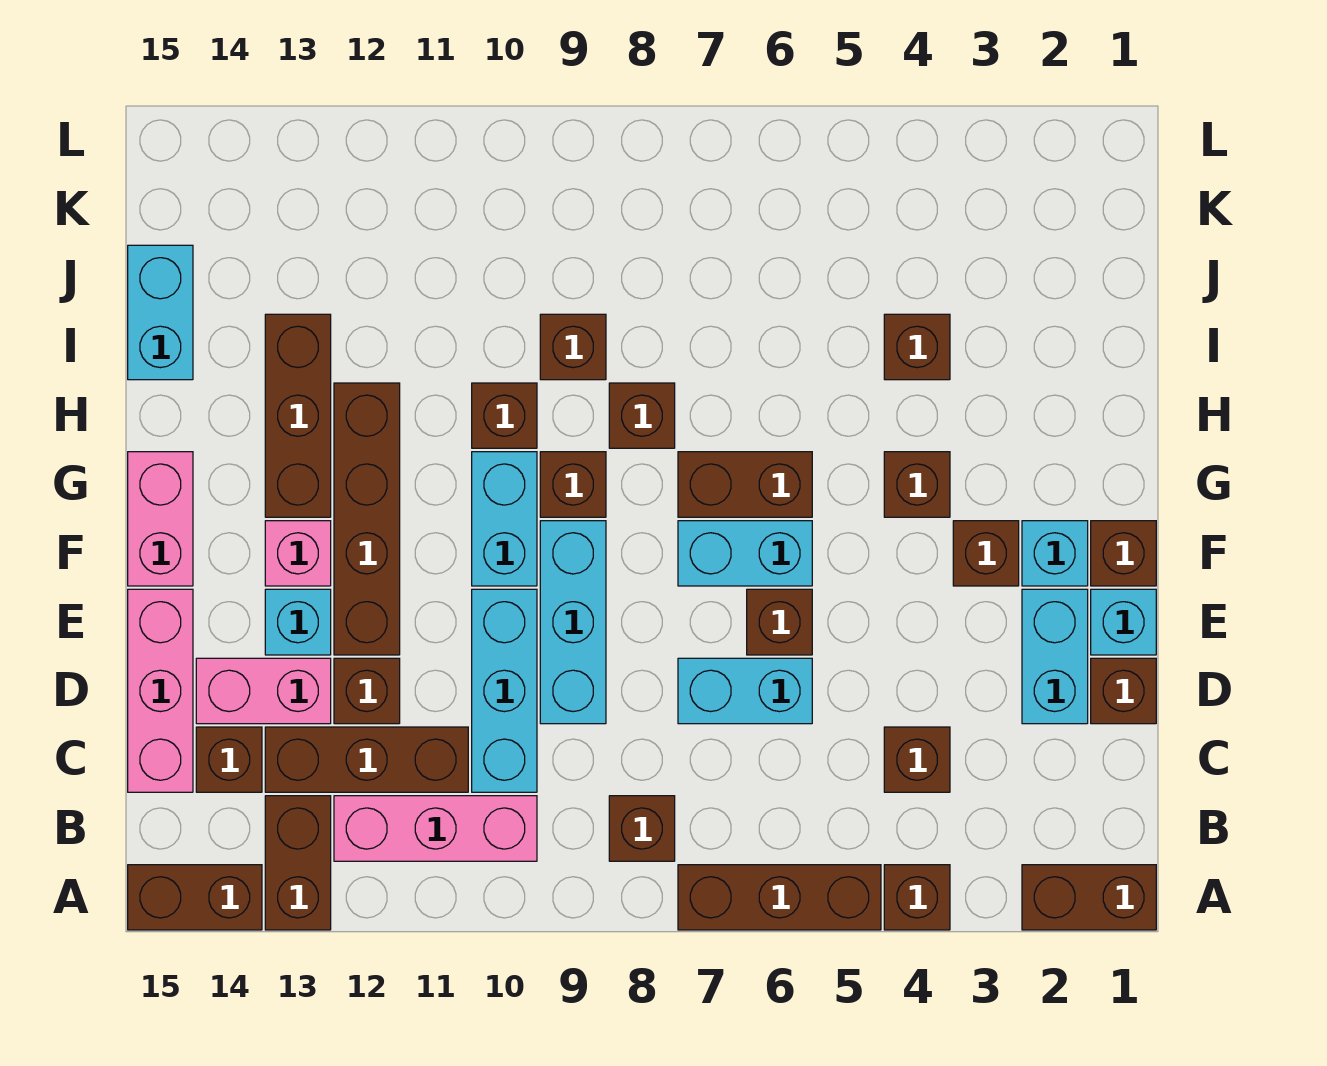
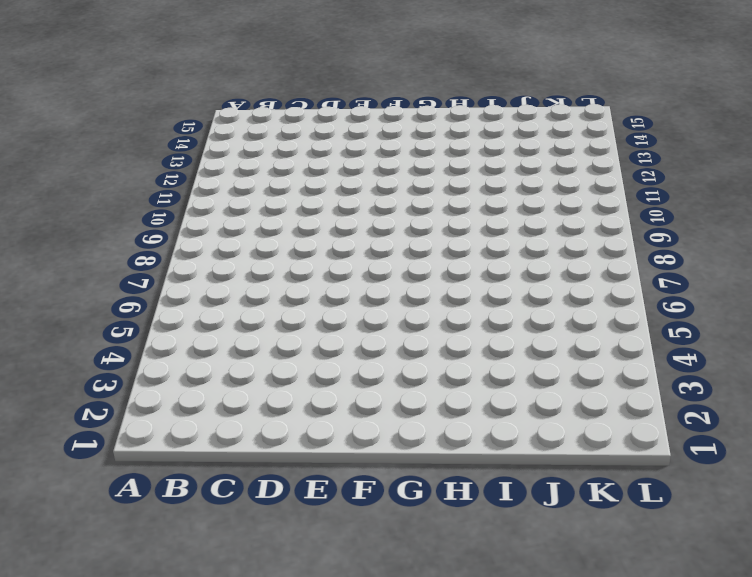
none -> brown brick A1:A2 level 1
none -> brown brick A4 level 1
none -> brown brick A5:A7 level 1
none -> brown brick A13:B13 level 1

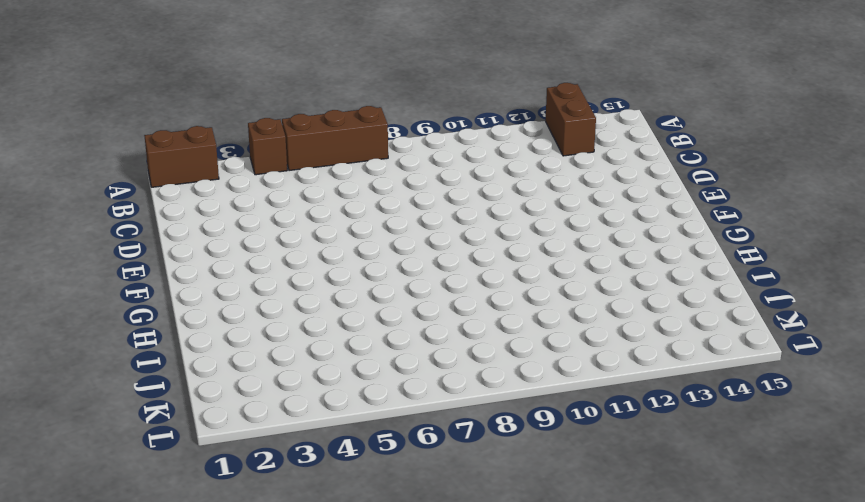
none -> brown brick A14:A15 level 1
none -> brown brick B8 level 1
none -> pink brick B10:B12 level 1
none -> brown brick C4 level 1

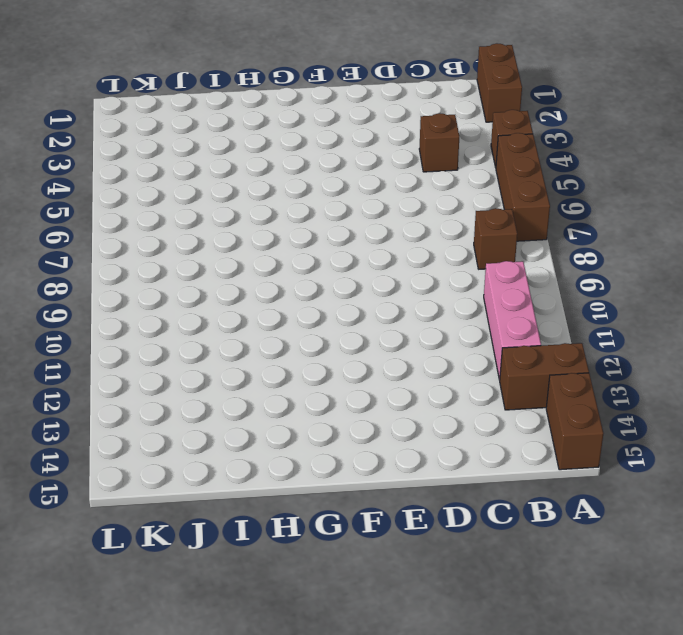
none -> cyan brick C10:E10 level 1
none -> brown brick C11:C13 level 1
none -> brown brick C14 level 1
none -> pink brick C15:E15 level 1

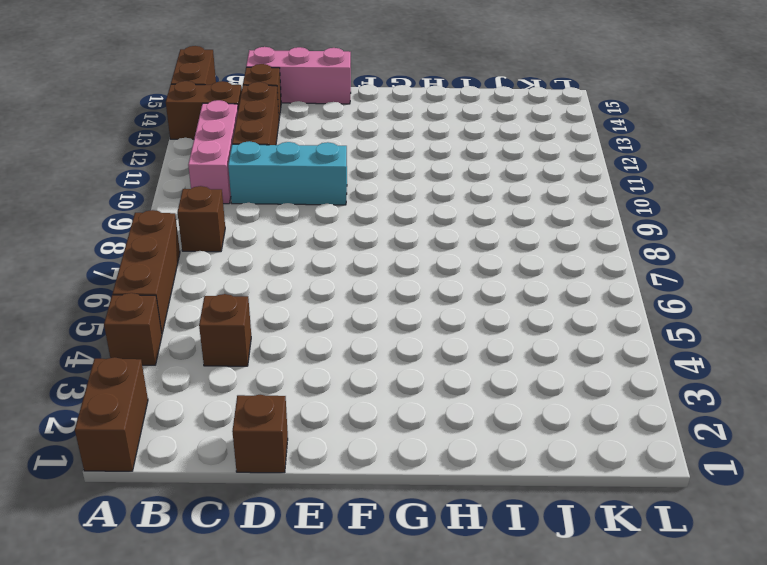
none -> cyan brick D2:E2 level 1
none -> cyan brick D6:D7 level 1
none -> cyan brick D9:F9 level 1
none -> brown brick D12 level 1

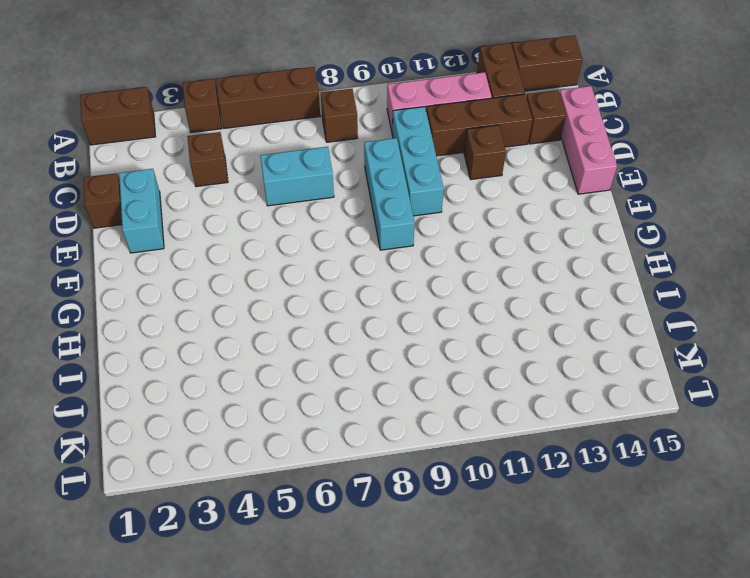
none -> pink brick D13:D14 level 1
none -> cyan brick E1 level 1
none -> brown brick E6 level 1
none -> brown brick E12:H12 level 1

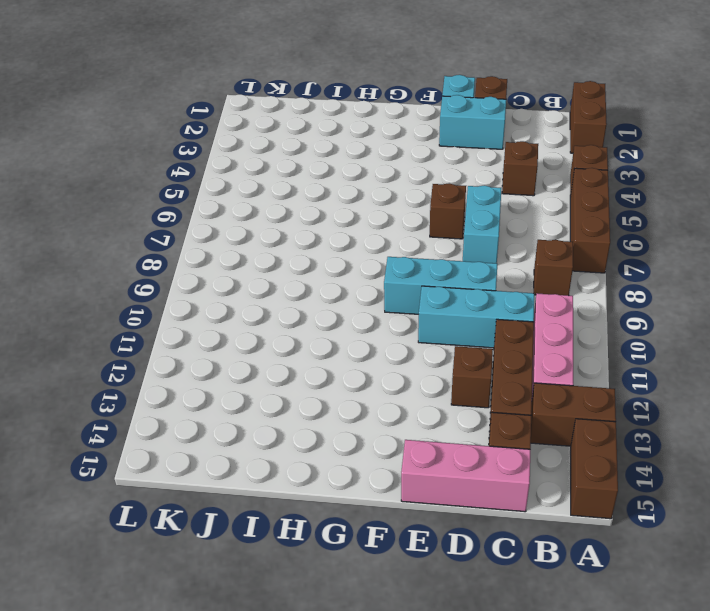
none -> pink brick D13:D14 level 1
none -> brown brick E12:H12 level 1
none -> cyan brick E13 level 1
none -> brown brick F1 level 1

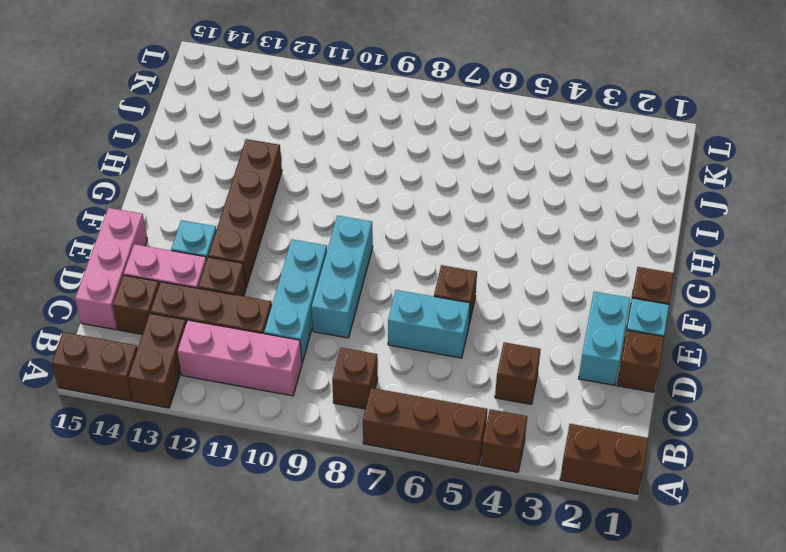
none -> cyan brick F2 level 1
none -> brown brick F3 level 1
none -> cyan brick F6:F7 level 1
none -> cyan brick F10:G10 level 1

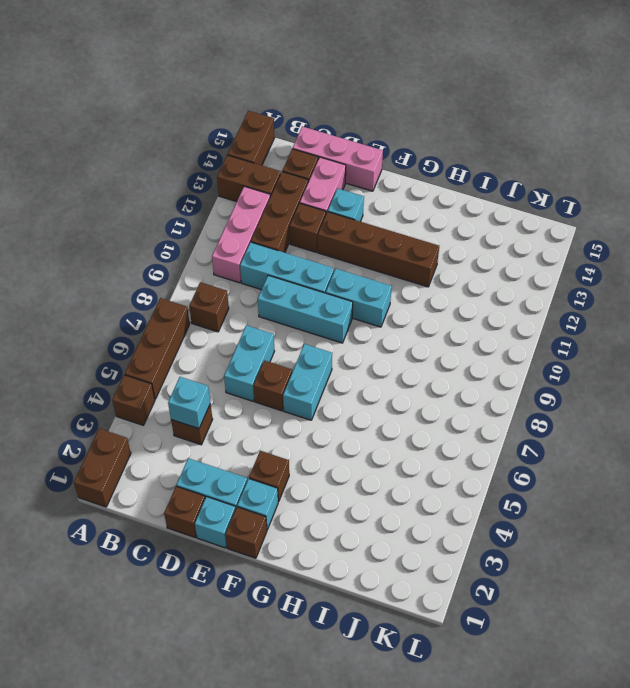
cyan brick C4 level 2 -> none
none -> pink brick F13 level 1
none -> pink brick F15:G15 level 1
none -> brown brick G4 level 1
none -> brown brick G6:G7 level 1

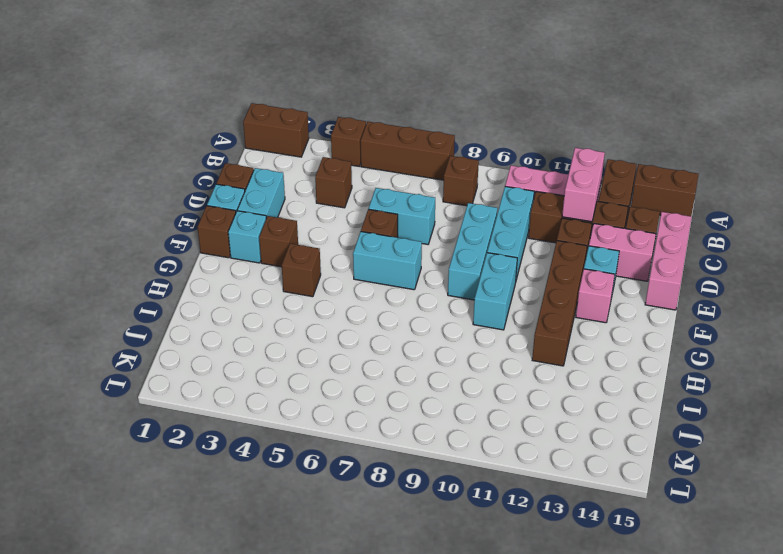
pink brick B12:C12 level 2 -> pink brick F15:G15 level 1
none -> brown brick G6:G7 level 1
none -> brown brick G9 level 1
none -> brown brick G13:I13 level 1
none -> brown brick H8 level 1

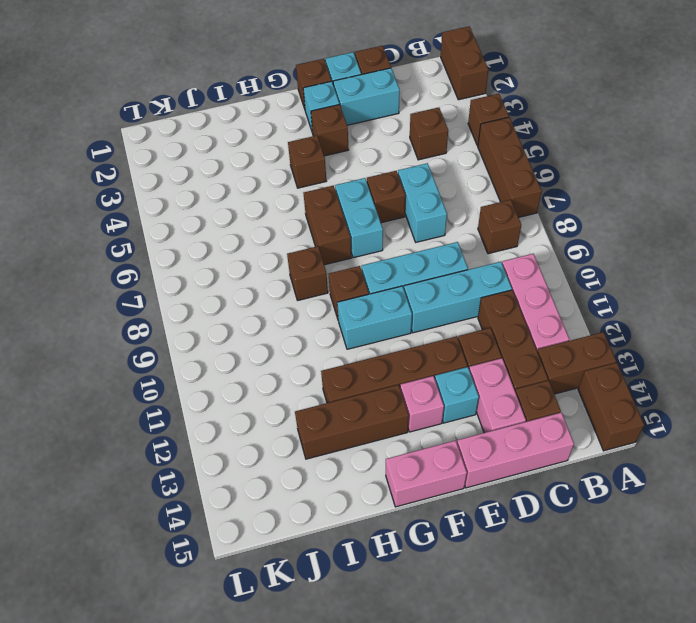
none -> brown brick H10 level 1
none -> brown brick I4 level 1
none -> brown brick I9 level 1
none -> cyan brick I15:J15 level 1

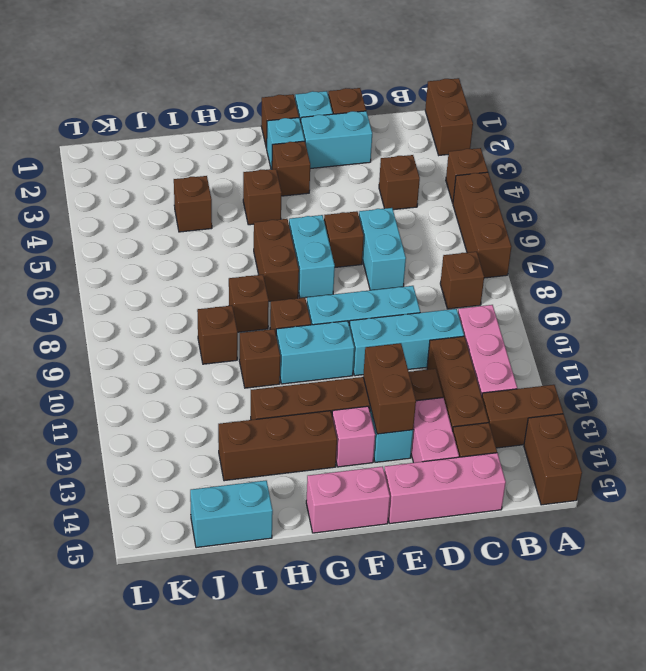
brown brick E12:E13 level 2 -> none

